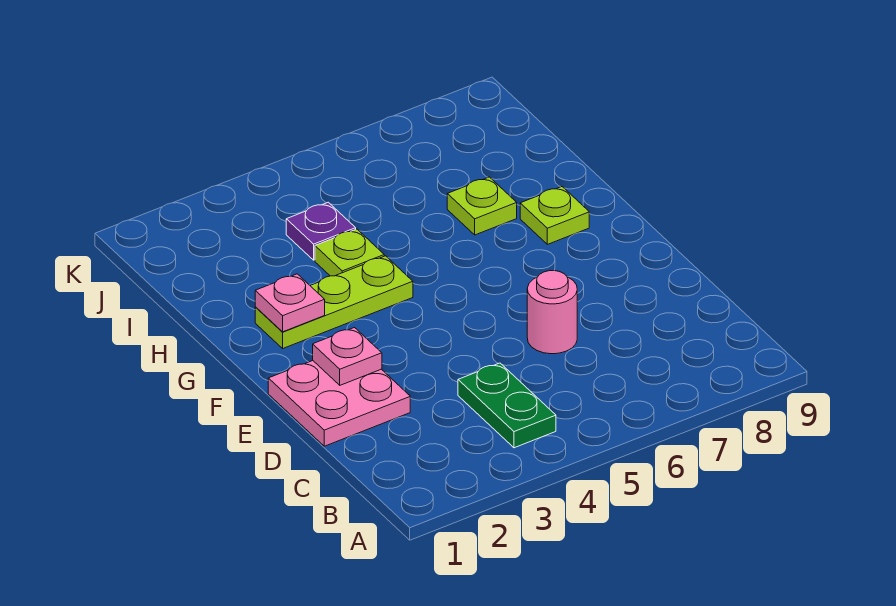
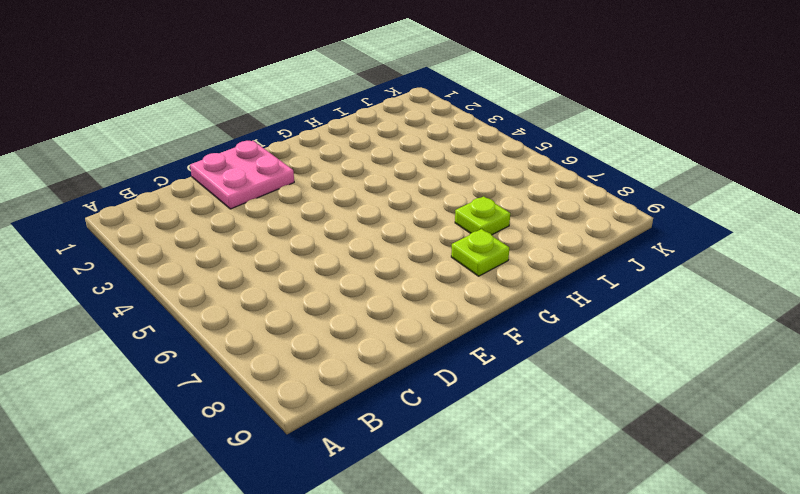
none -> green plate B4:C4 level 1
none -> pink round brick D6 level 1

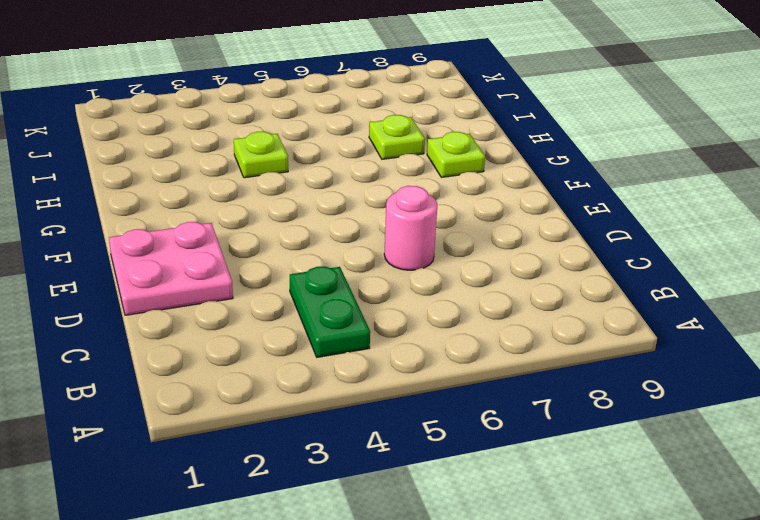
none -> lime plate G2:G4 level 1
none -> purple plate I4 level 1

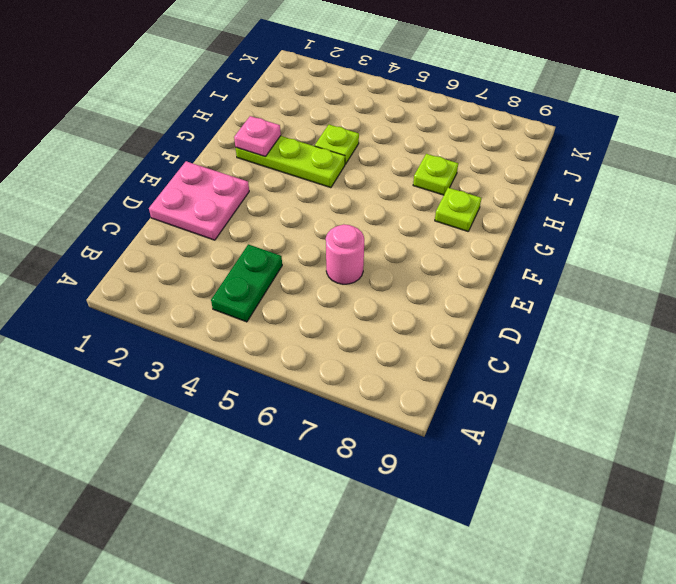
none -> purple plate I4 level 1
none -> pink plate E2 level 2

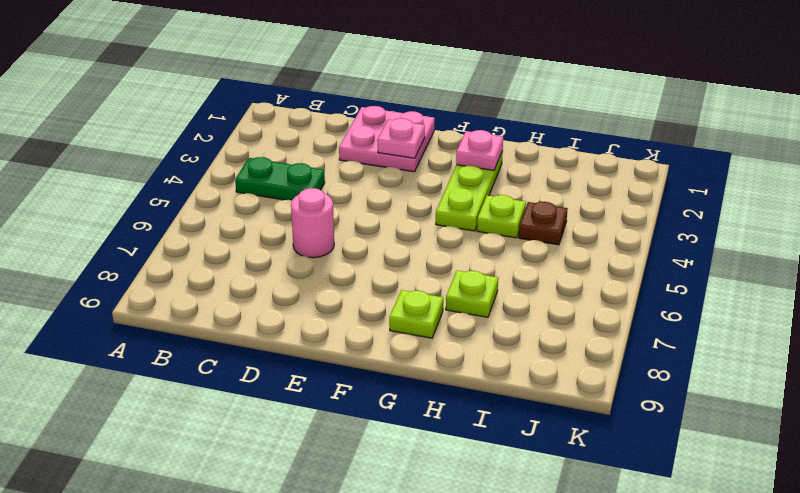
brown plate I4 level 1 -> purple plate I4 level 1

